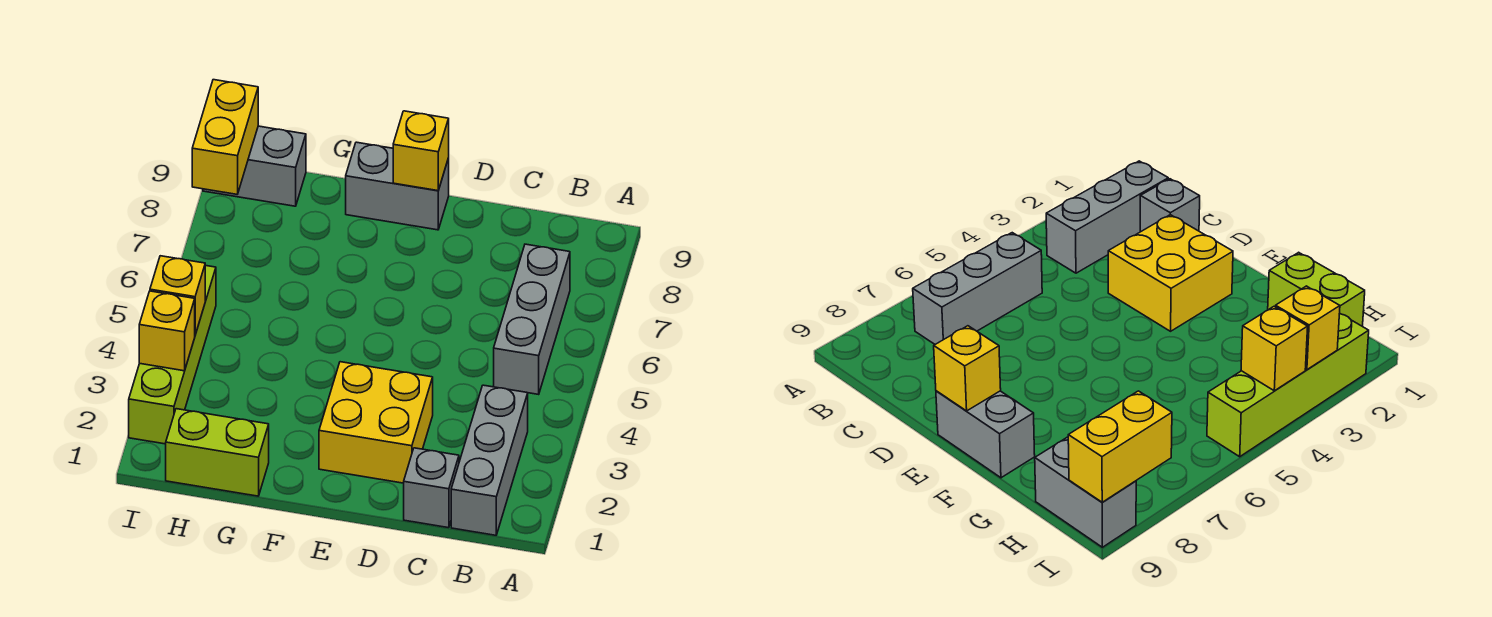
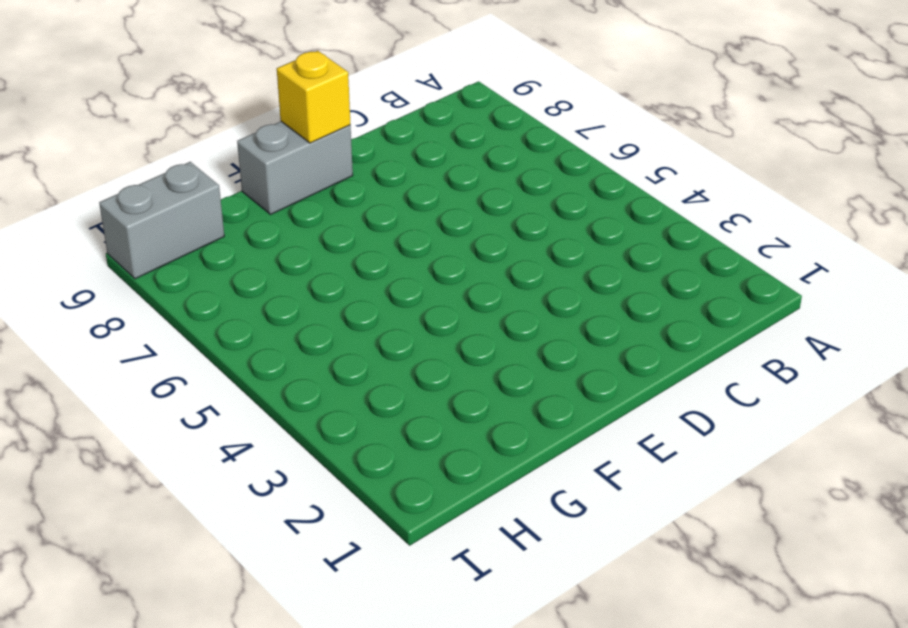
none -> grey brick B1:B3 level 1
none -> grey brick B5:B7 level 1
none -> grey brick C1 level 1

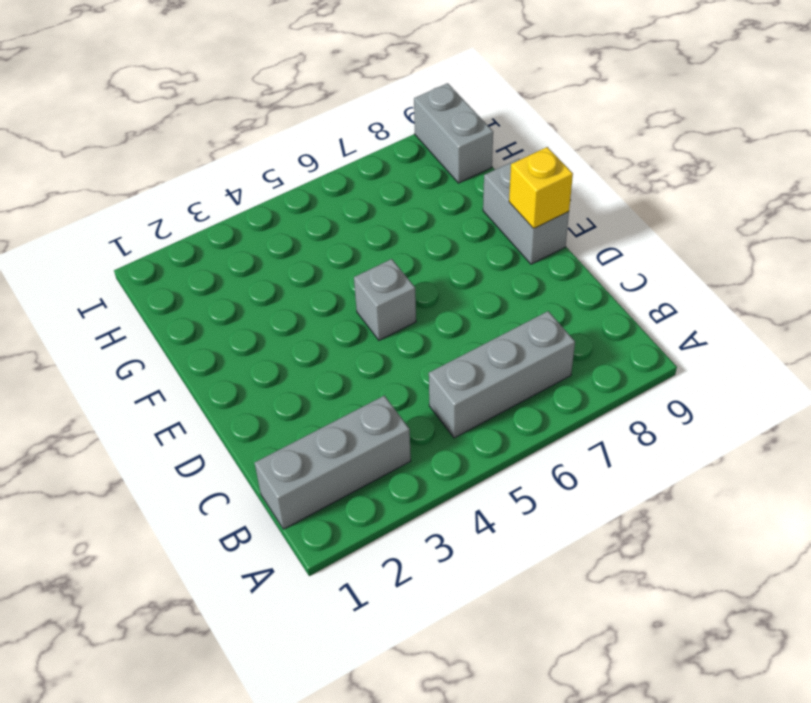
grey brick E5 level 1 -> grey brick C1 level 1
none -> yellow brick D2:E3 level 1
none -> lime brick G1:H1 level 1
none -> lime brick I2:I5 level 1

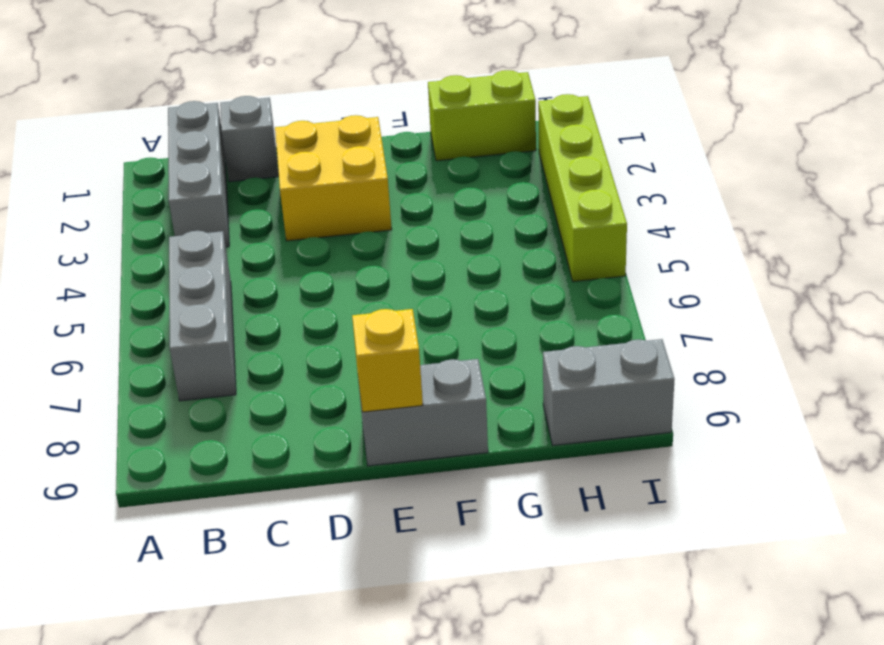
none -> yellow brick I3 level 2
none -> yellow brick I4 level 2
none -> yellow brick I8:I9 level 2

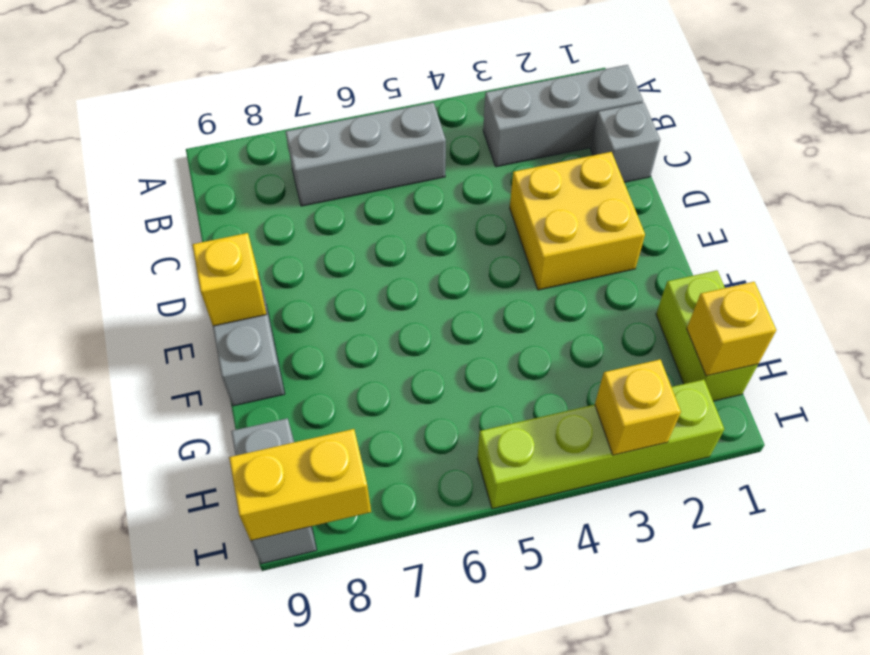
yellow brick H1 level 2 -> yellow brick I4 level 2

